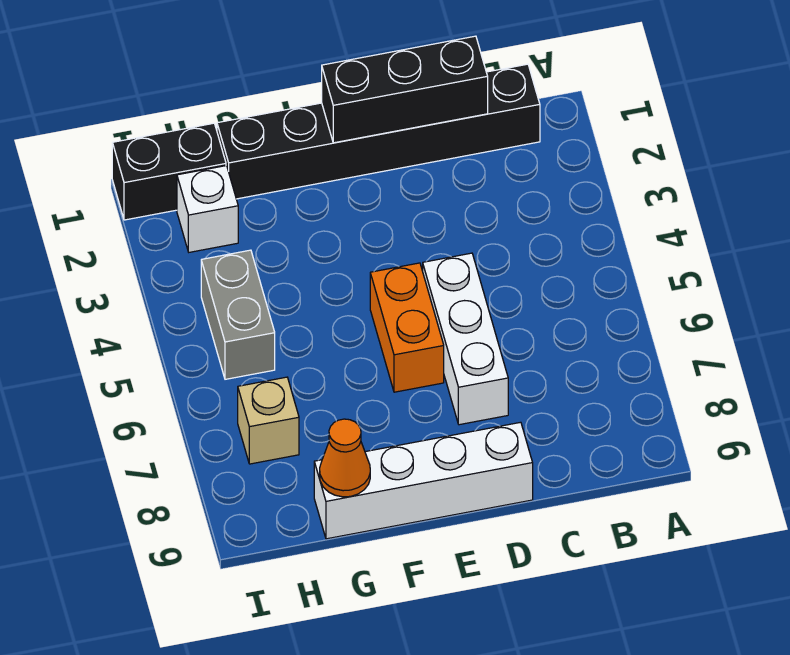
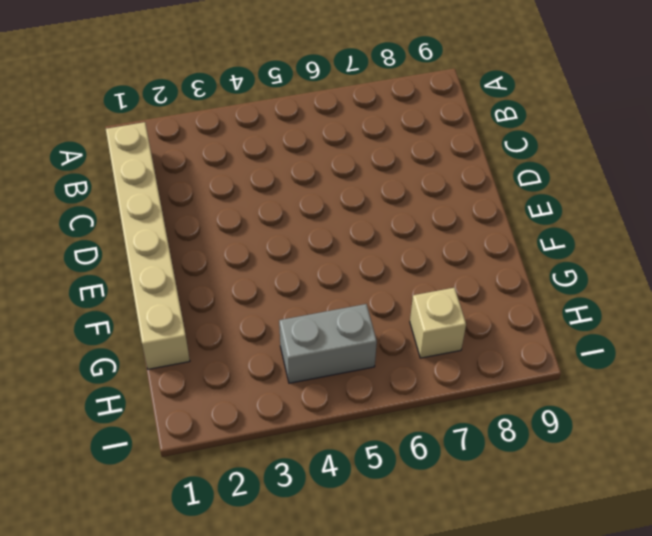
tan brick B1:G1 level 1 -> black brick B1:G1 level 1
none -> white brick D5:D7 level 1
none -> white brick D9:G9 level 1

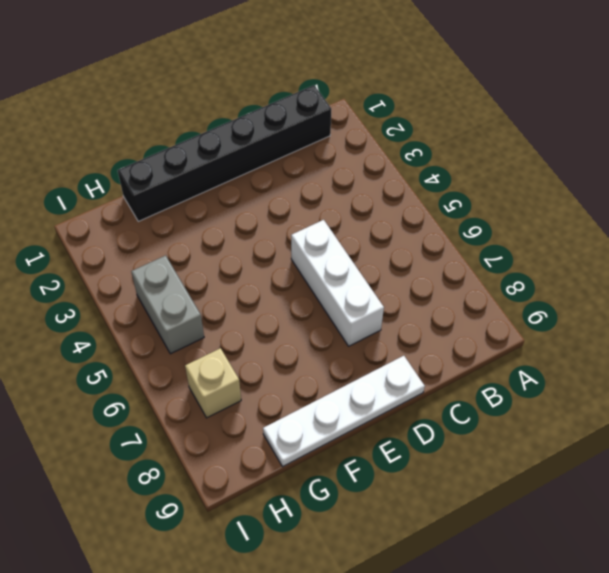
white plate D9:G9 level 1 -> white brick D9:G9 level 1
none -> orange brick E5:E6 level 1
none -> black brick H1:I1 level 1

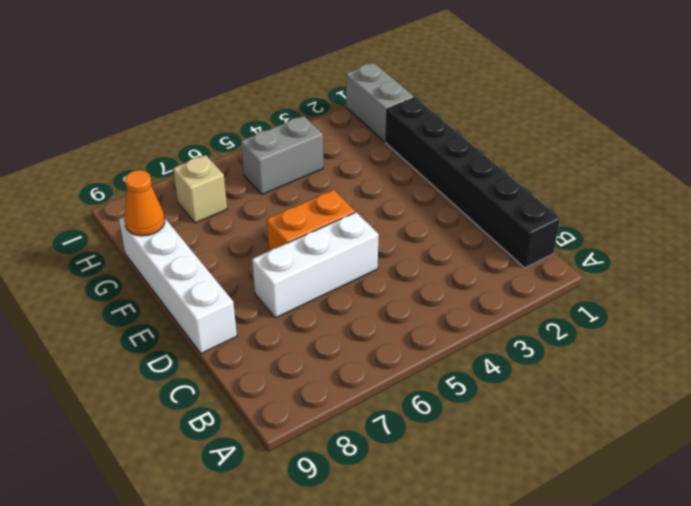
grey brick H1:I1 level 1 -> black brick H1:I1 level 1
none -> white brick H2 level 1
none -> black brick C1:E1 level 2

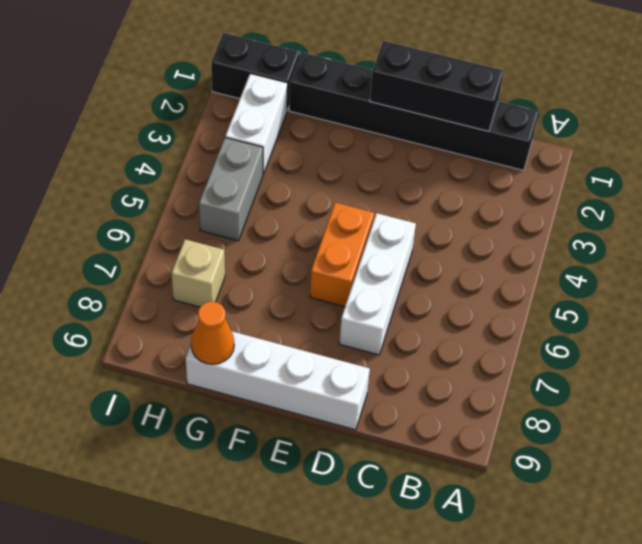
white brick H2:H3 level 1 -> white brick H2 level 1

